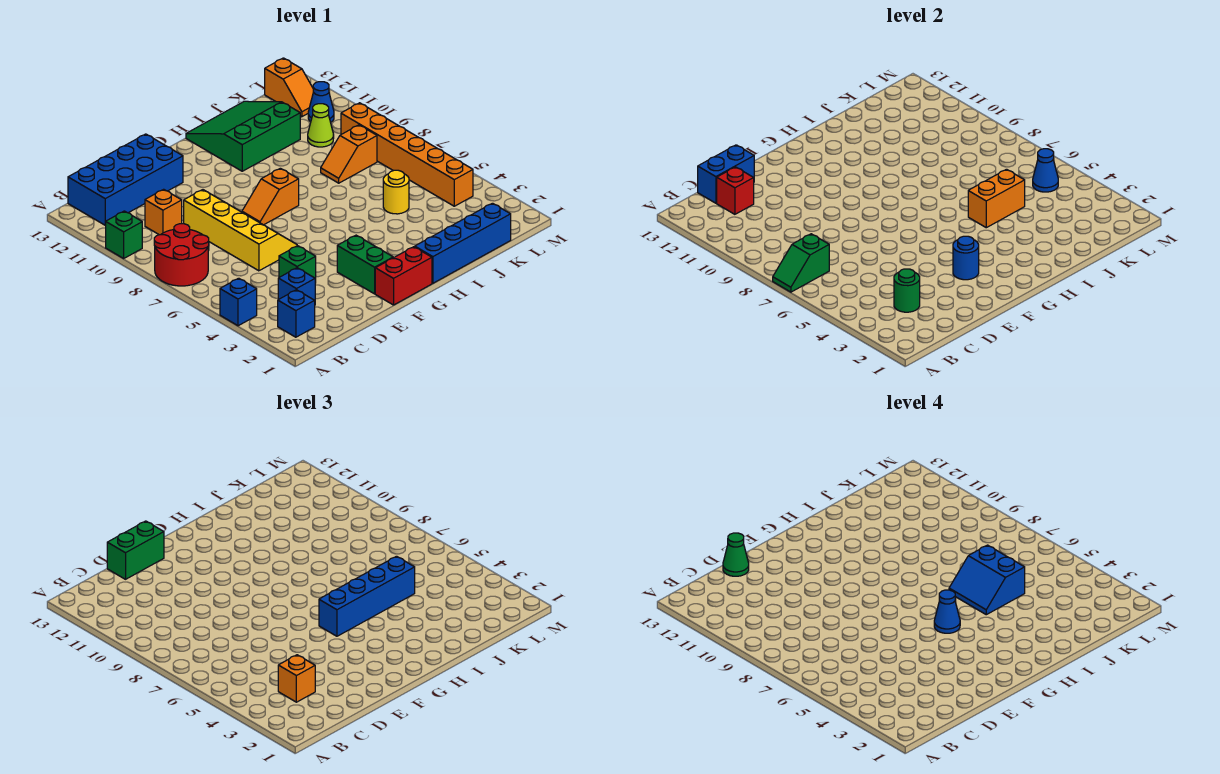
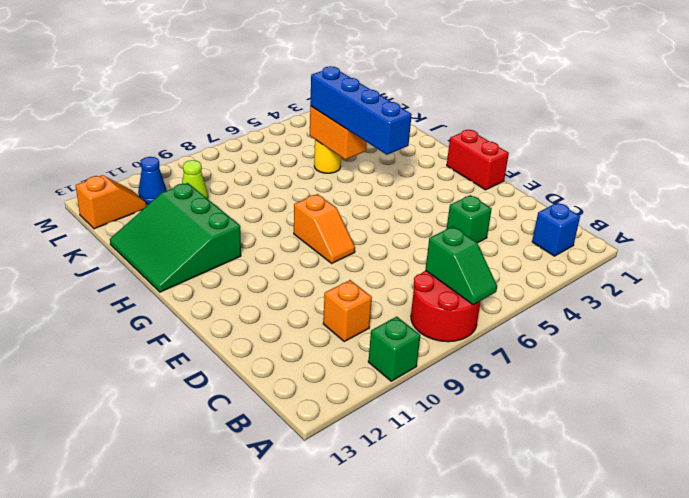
none -> blue brick A4 level 1
none -> blue brick B12:E13 level 1
none -> blue brick C3 level 1
none -> yellow slope D6:E9 level 1 top D

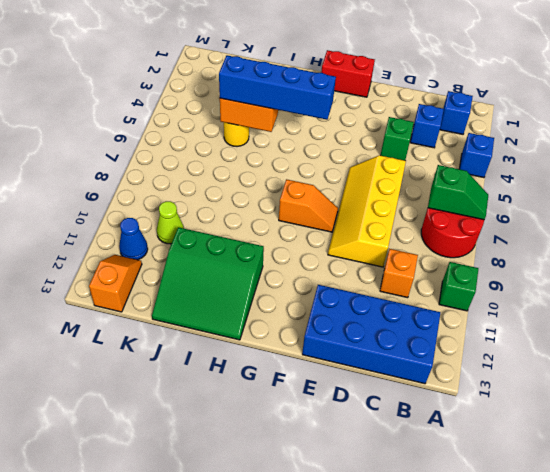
none -> green brick F2:F3 level 1
none -> blue brick H1:K1 level 1
none -> orange slope J8:K8 level 1 top K
none -> orange brick L4:L9 level 1

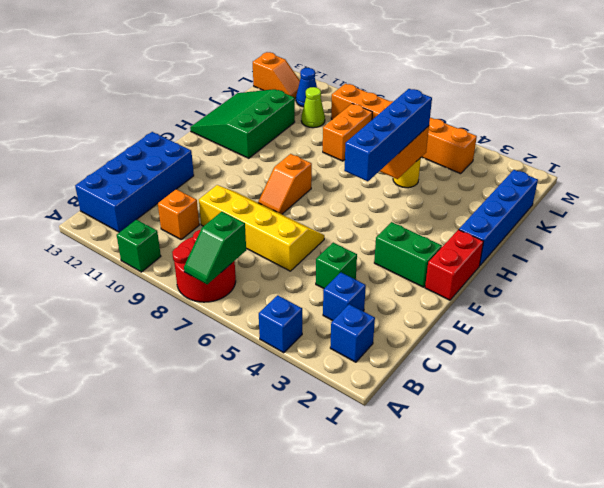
orange brick J8:K8 level 1 -> orange slope J8:K8 level 1 top K
none -> green round brick C3 level 2
none -> red brick C12 level 2
none -> blue brick C13:D13 level 2
none -> blue round brick F3 level 2

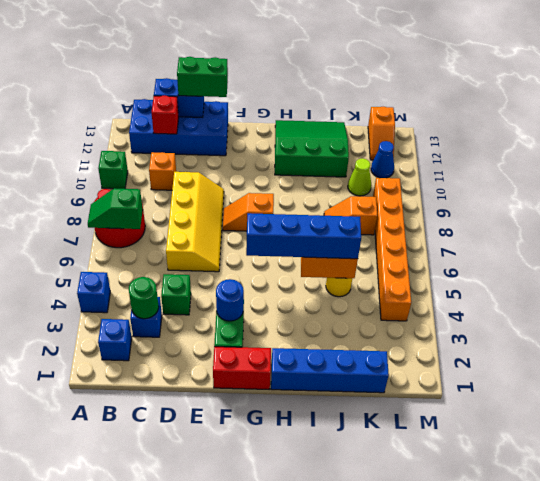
none -> blue cone L5 level 2
none -> orange brick C3 level 3
none -> green cone D13 level 4
none -> blue cone G5 level 4

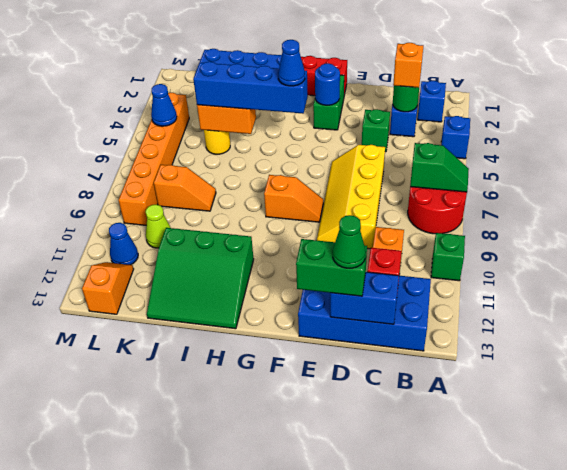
none -> blue slope I5:J6 level 4 top J

